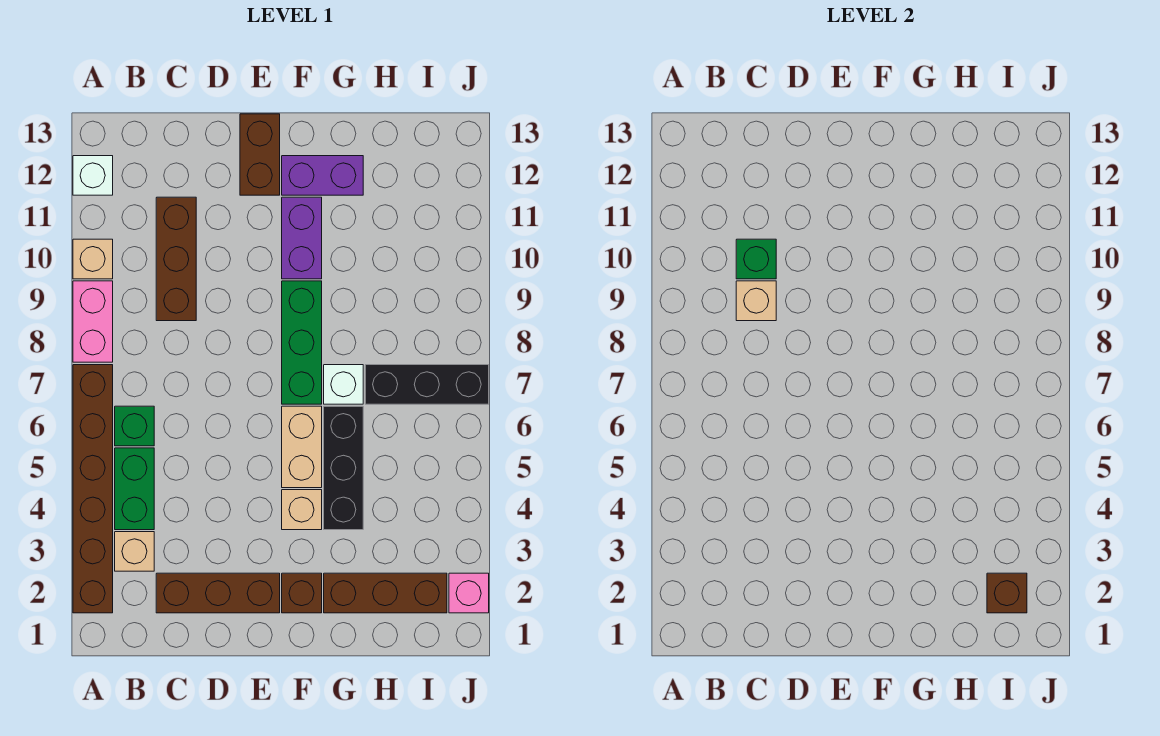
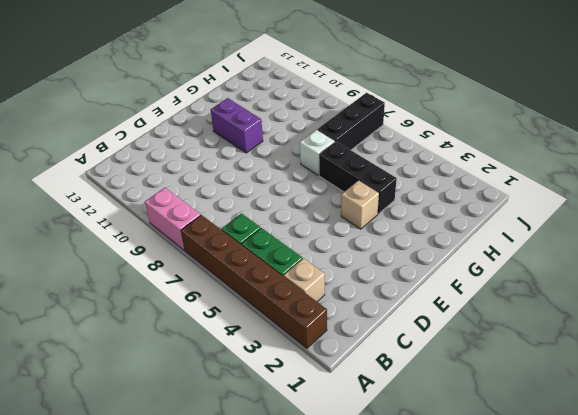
none -> tan brick A10 level 1
none -> white brick A12 level 1
none -> brown brick C2:E2 level 1

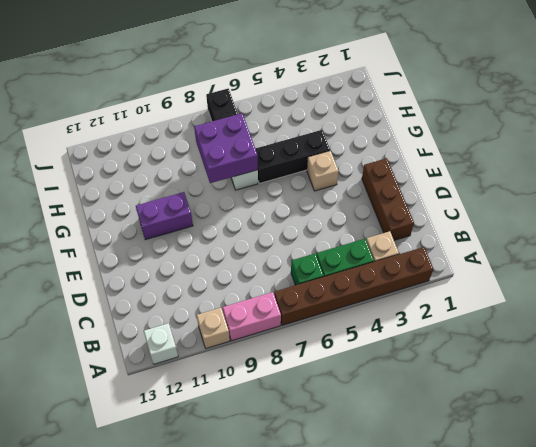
purple brick G7:H8 level 2 -> none
none -> brown brick C9:C11 level 1
none -> brown brick E12:E13 level 1
none -> brown brick F2 level 1

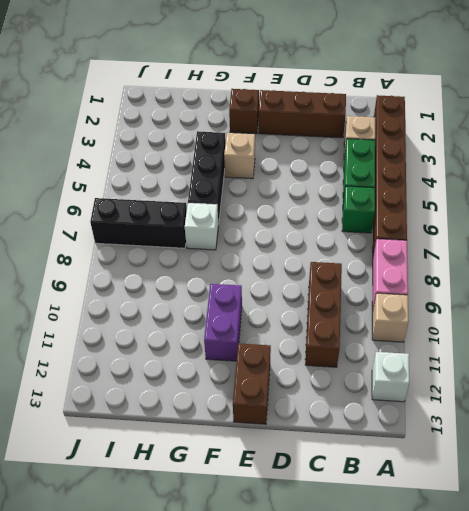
none -> tan brick F5:F6 level 1
none -> green brick F7:F9 level 1
none -> purple brick F12:G12 level 1

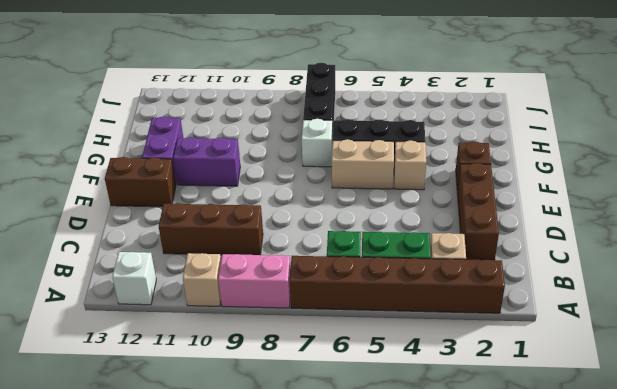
none -> green brick F7:F9 level 1
none -> brown brick G2:I2 level 1
none -> pink brick J2 level 1

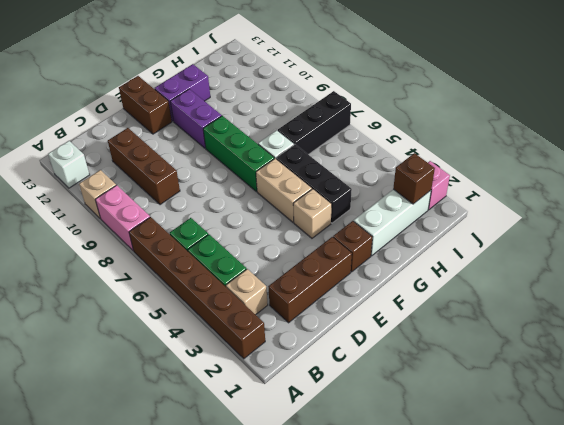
white brick G2:I2 level 1 -> brown brick G2:I2 level 1
none -> tan brick C9 level 2
none -> green brick C10 level 2

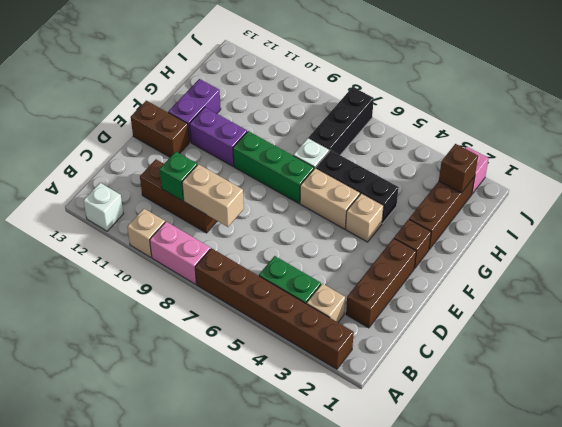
tan brick C8:C9 level 2 -> tan brick C9 level 2
none -> green brick B6 level 1

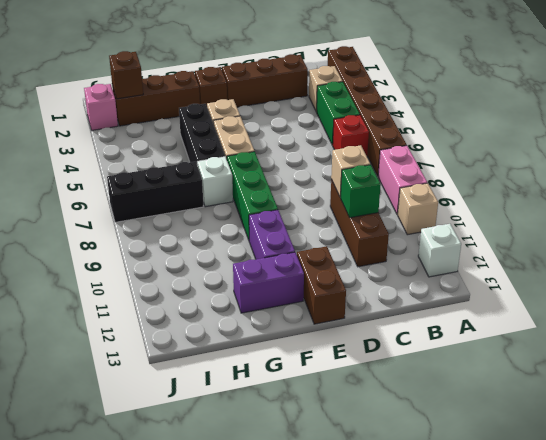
red brick B6 level 1 -> green brick B6 level 1

